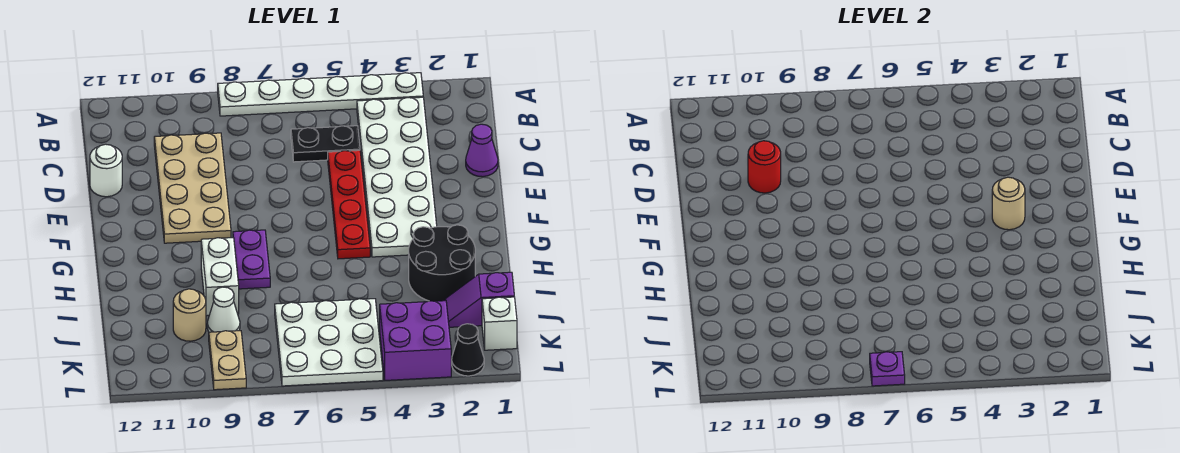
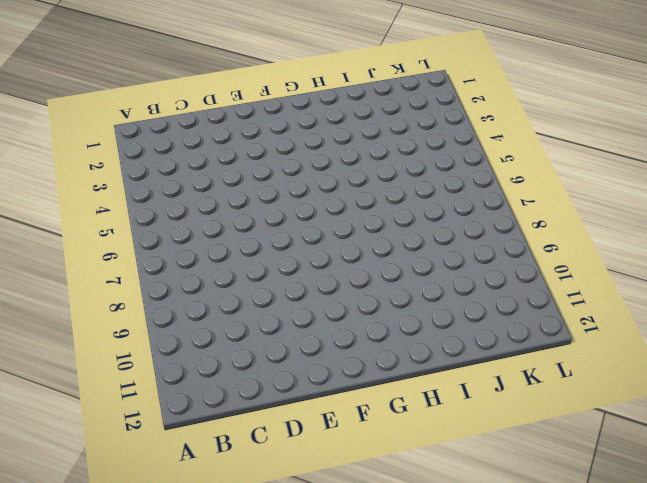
none -> white plate A3:A8 level 1
none -> white plate B3:G4 level 1
none -> black plate C5:C6 level 1

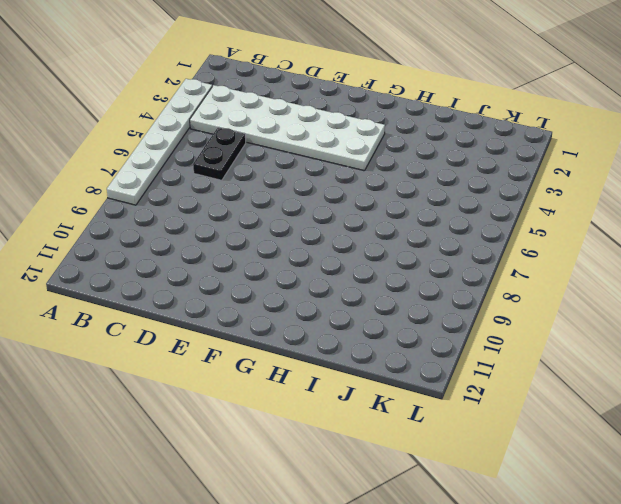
none -> tan plate C9:F10 level 1
none -> purple cone D1 level 1
none -> red plate D5:G5 level 1

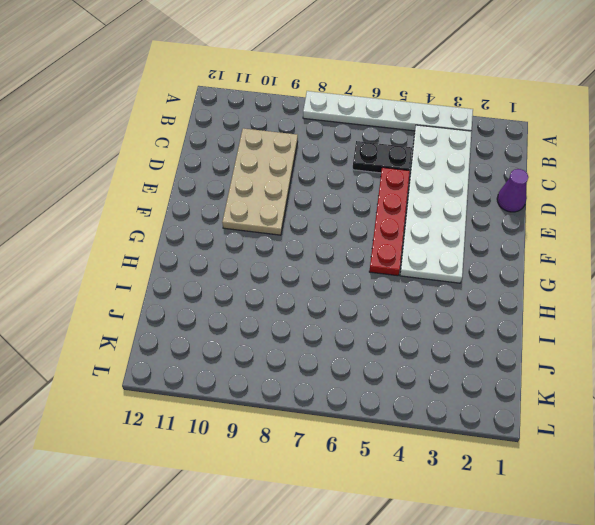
none -> white round brick D12 level 1
none -> purple plate G8:H8 level 1
none -> black round brick H2:I3 level 1

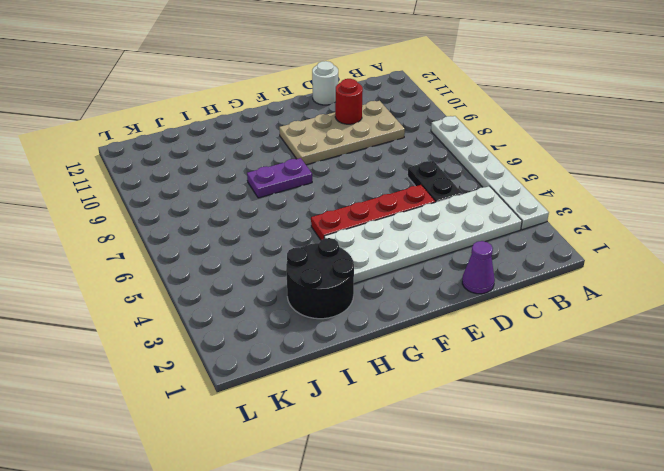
none -> white brick H9:I9 level 1
none -> purple slope J1:J2 level 1 top 1
none -> white plate J5:L7 level 1

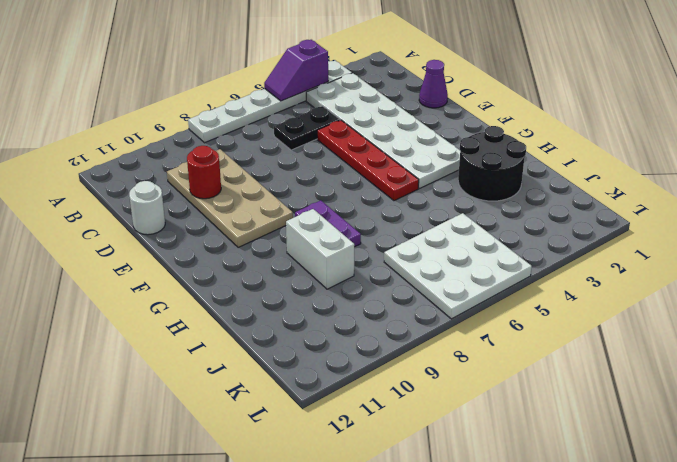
purple slope A4:A5 level 2 top 4 -> purple slope J1:J2 level 1 top 1
none -> white cone J9 level 1
none -> tan round brick J10 level 1
none -> white brick K1 level 1

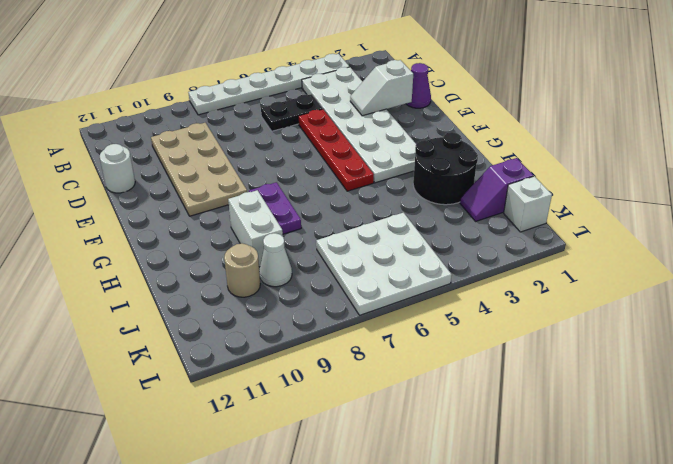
white slope D2:D3 level 2 top 2 -> none
none -> purple brick K3:L4 level 1
none -> tan plate K9:L9 level 1
none -> black cone L2 level 1

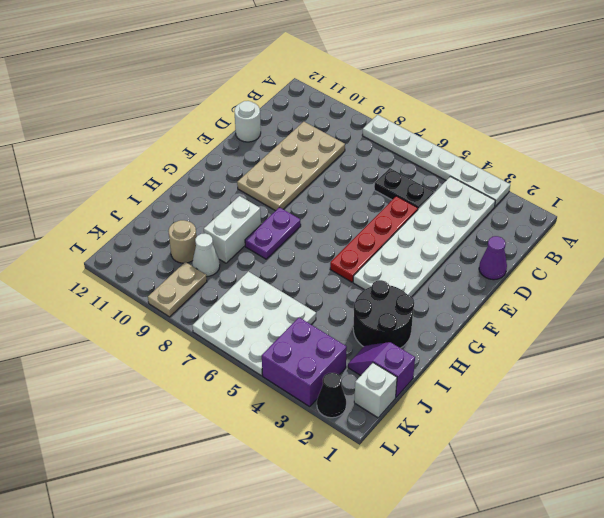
none -> red round brick D10 level 2
none -> tan round brick F3 level 2
none -> purple plate L7 level 2

